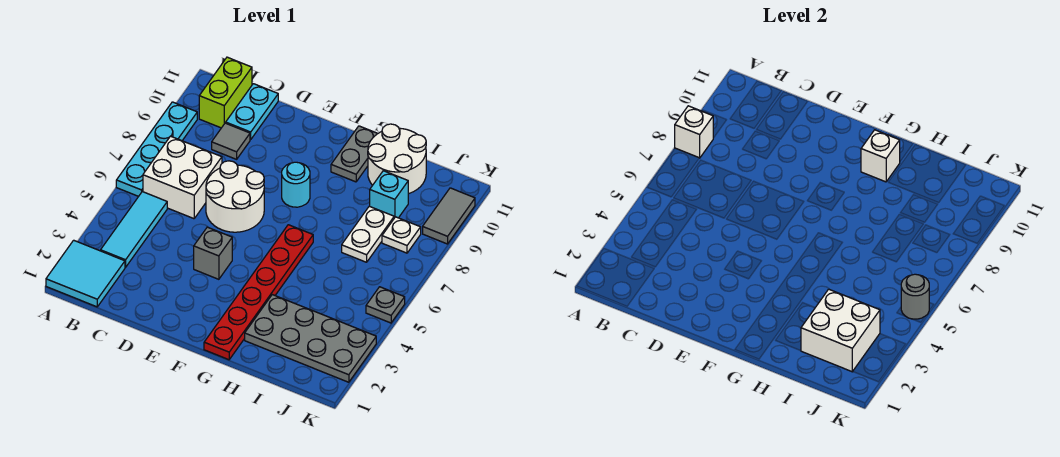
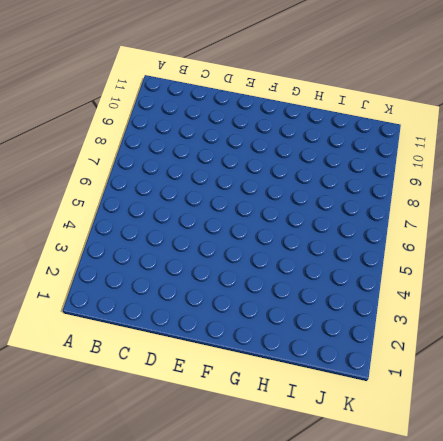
none -> cyan tile A1:B2 level 1
none -> cyan plate A6:A9 level 1
none -> cyan tile B3:B5 level 1

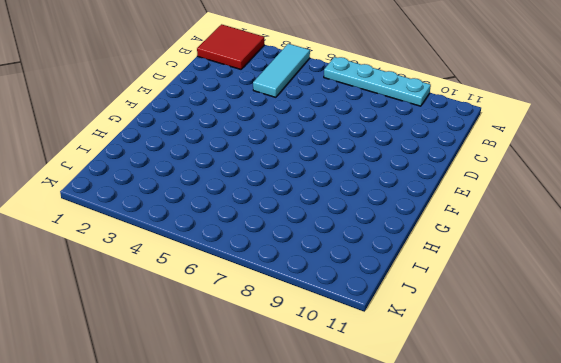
red tile A1:B2 level 1 -> cyan tile A1:B2 level 1
cyan tile A4:C4 level 1 -> cyan tile B3:B5 level 1
none -> white brick B6:C7 level 1
none -> lime brick B10:B11 level 1
none -> grey tile C9 level 1

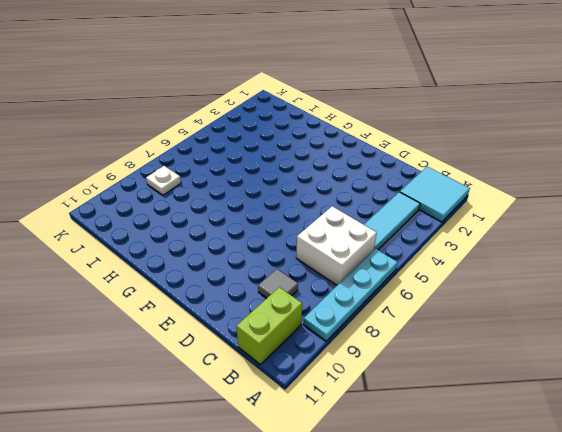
none -> cyan plate C10:C11 level 1
none -> white round brick D6:E7 level 1
none -> grey brick E4 level 1

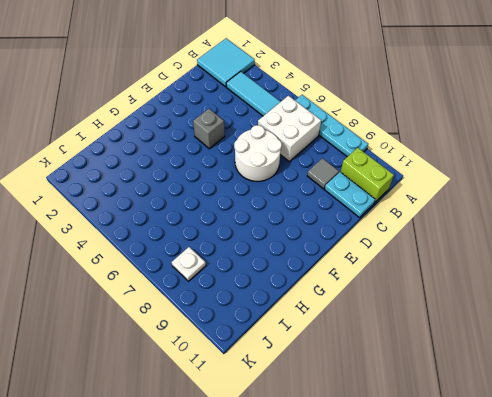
none -> cyan round brick F8 level 1
none -> red plate G1:G6 level 1
none -> grey plate G10:G11 level 1

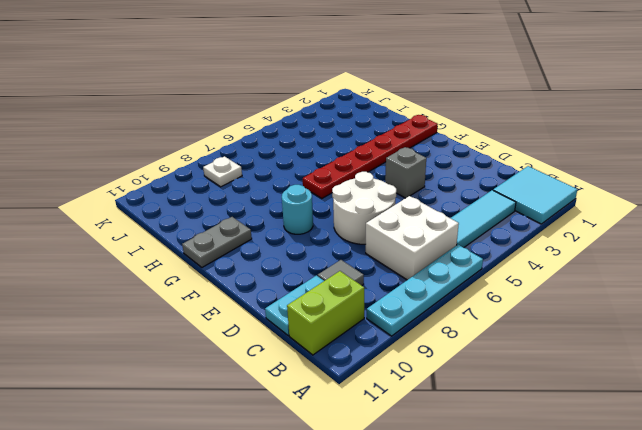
none -> grey plate H2:K3 level 1
none -> white round brick H10:I11 level 1
none -> white plate I7:I8 level 1

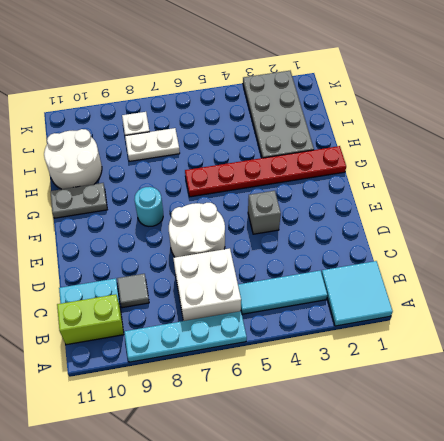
none -> cyan brick I9 level 1
none -> grey plate K5 level 1
none -> grey tile K9:K10 level 1

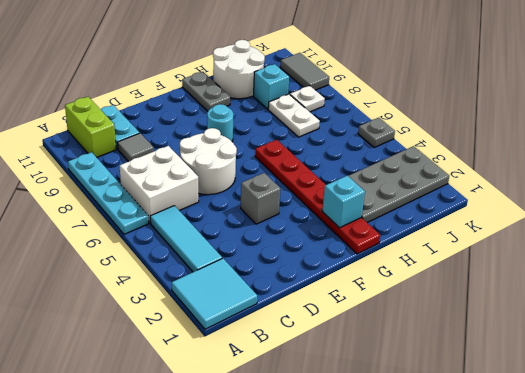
cyan brick G2 level 2 -> none
none -> white brick A8 level 2
none -> white brick G10 level 2
none -> white brick I2:J3 level 2

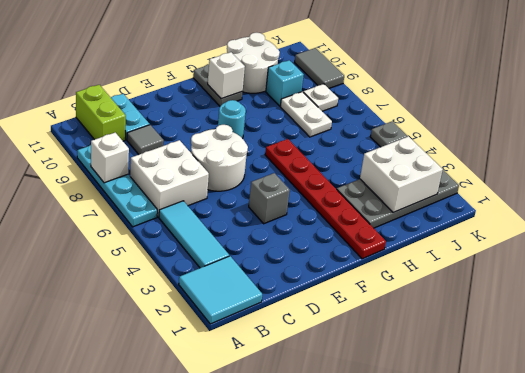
none -> grey round brick K5 level 2

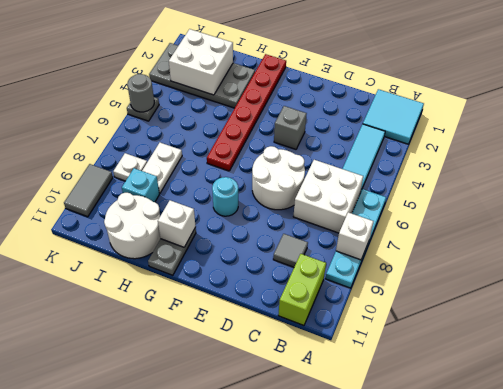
none -> cyan plate C10:C11 level 1

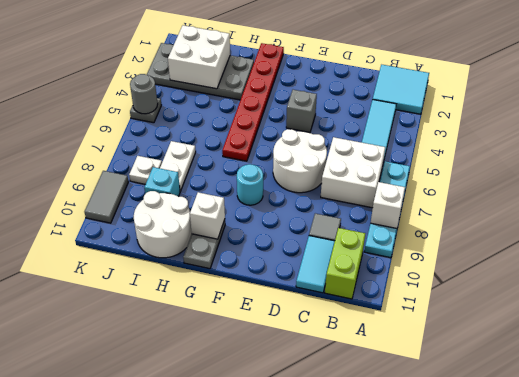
cyan tile C10:C11 level 1 -> cyan plate C10:C11 level 1

